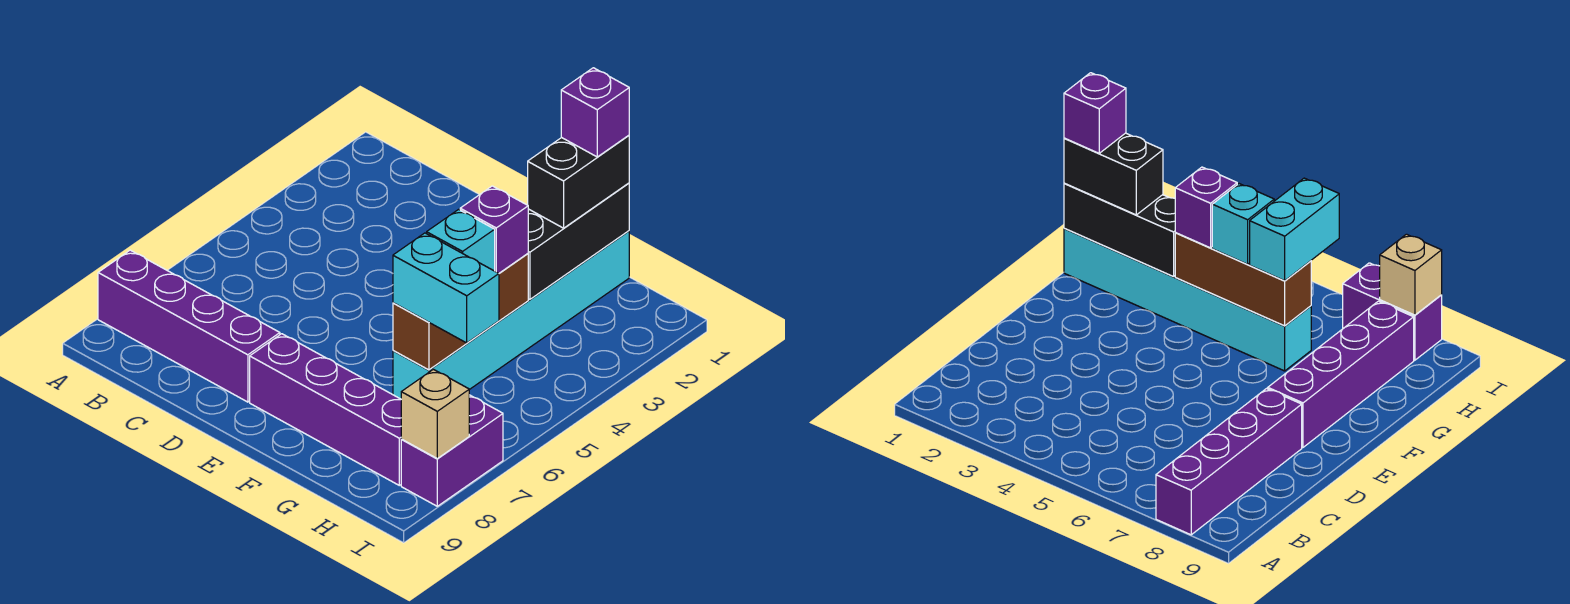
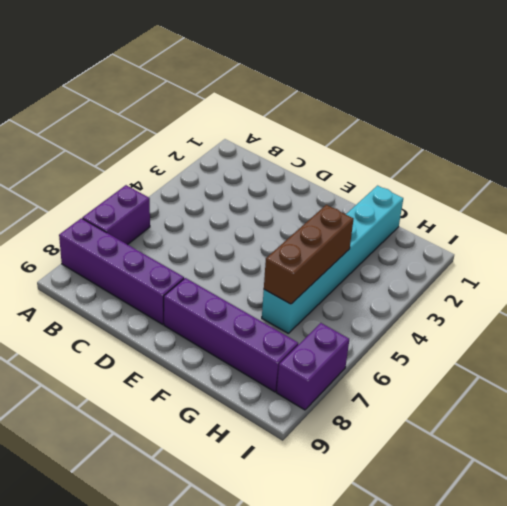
purple brick A6:A7 level 1 -> none
none -> black brick G1:G3 level 2
none -> tan brick I8 level 2
none -> black brick G1:G2 level 3

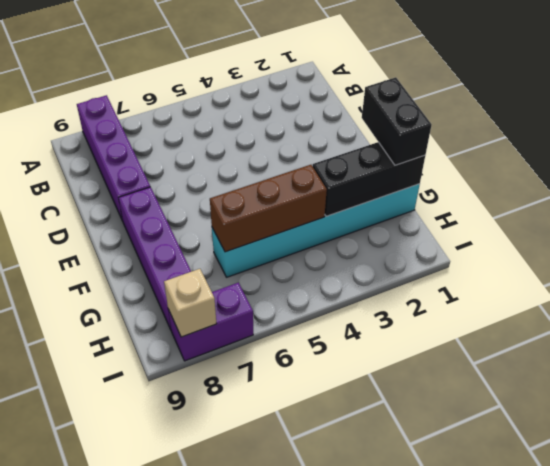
black brick F1:G1 level 3 -> black brick G1:G2 level 3
none -> purple brick G4 level 3
none -> cyan brick G5 level 3
none -> cyan brick G6:H6 level 3

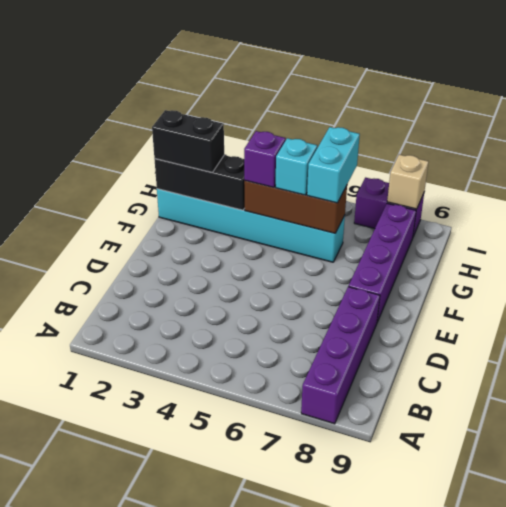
none -> purple brick G1 level 4

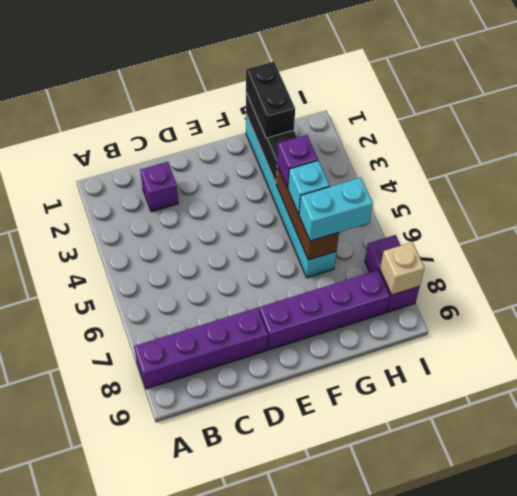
purple brick C2 level 1 -> purple brick G1 level 4

